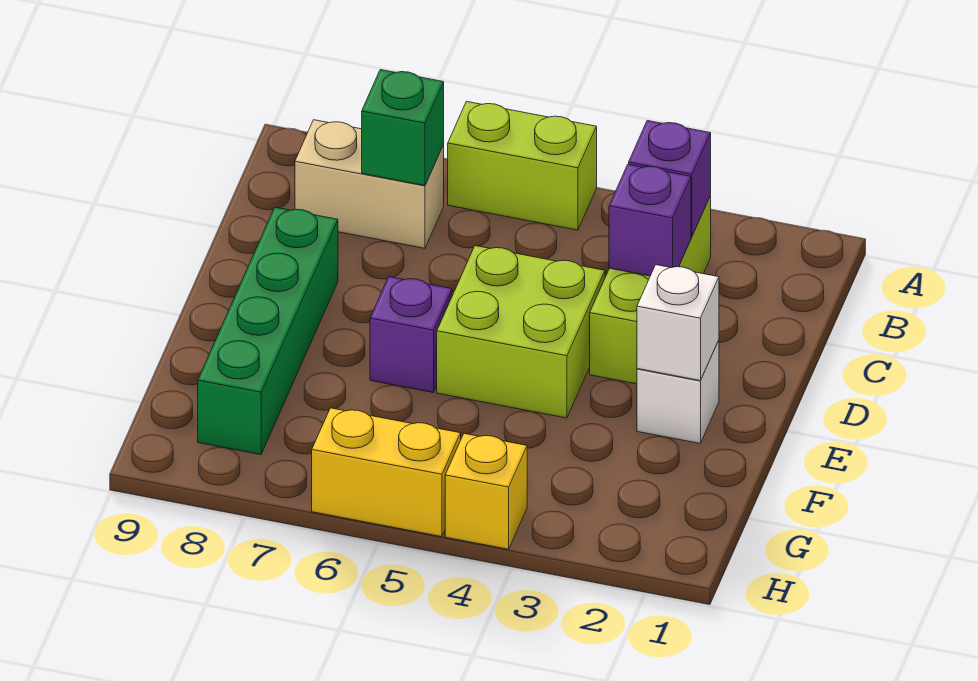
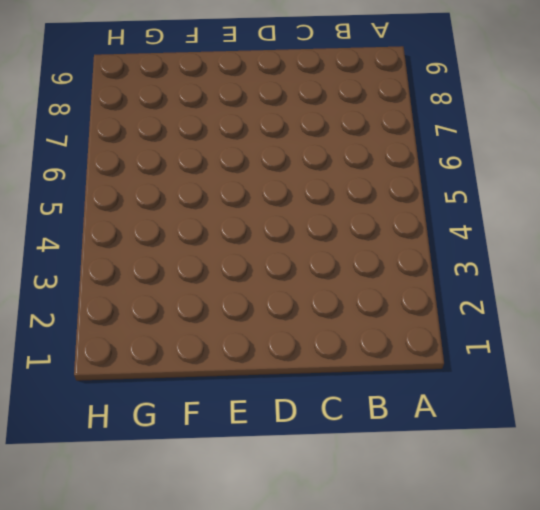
none -> lime brick A5:A6 level 1
none -> lime brick B3:D3 level 1
none -> tan brick B7:B8 level 1

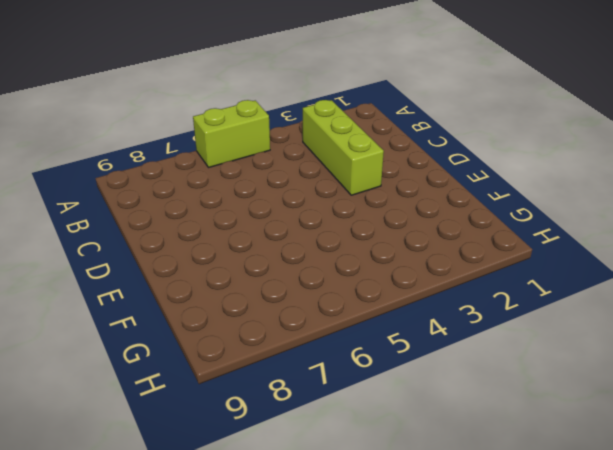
none -> tan brick B7:B8 level 1
none -> lime brick D4:E5 level 1
none -> green brick D8:G8 level 1

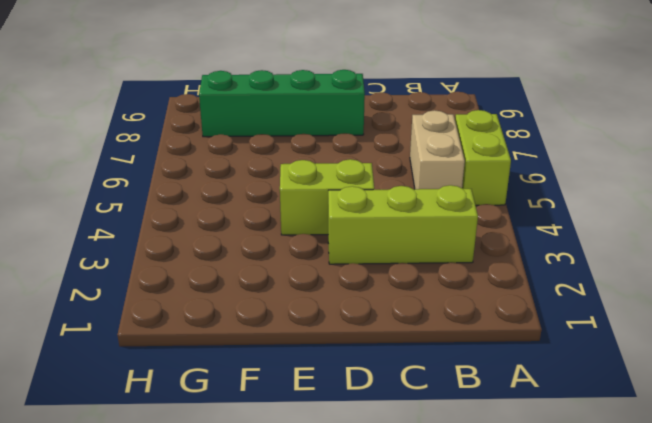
tan brick B5:B6 level 1 -> tan brick B7:B8 level 1
lime brick D4:E4 level 1 -> lime brick D4:E5 level 1
none -> white brick E2 level 1
none -> purple brick E6 level 1
none -> yellow brick H4 level 1

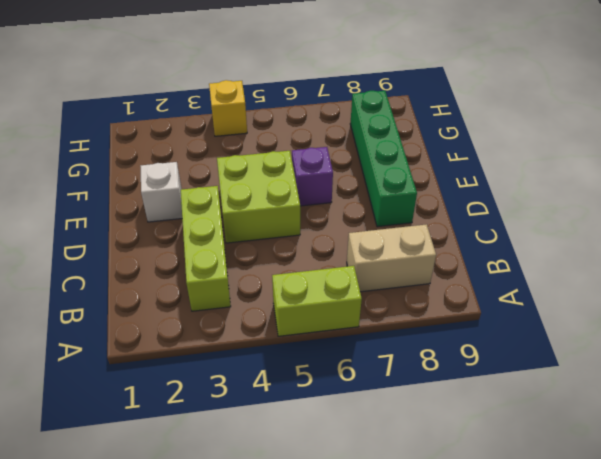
none -> yellow brick H5:H6 level 1
none -> purple brick B3 level 2
none -> green brick B7 level 2

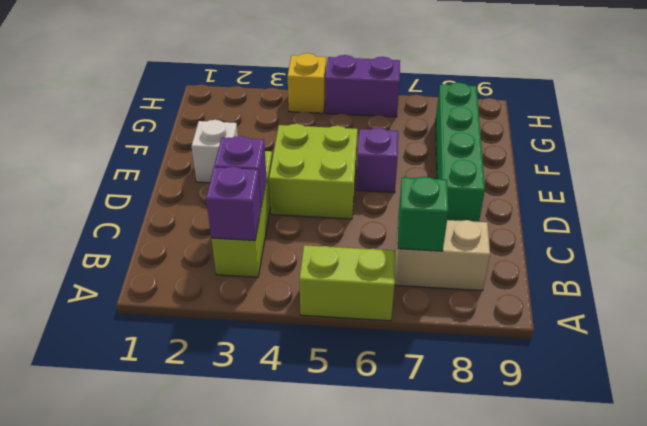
purple brick H5:H6 level 1 -> yellow brick H5:H6 level 1
none -> white brick E2 level 2

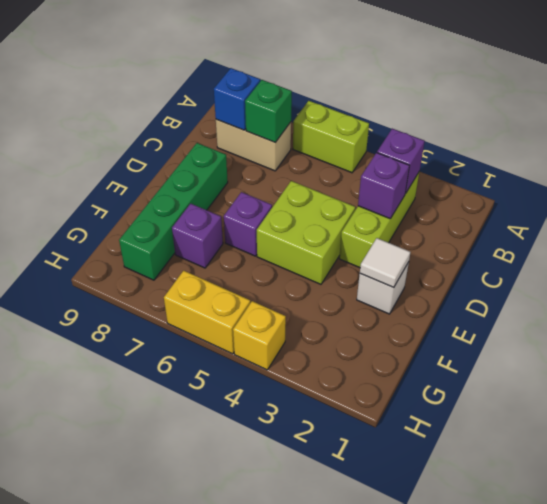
blue brick B8 level 2 -> none
white tile E2 level 2 -> white brick E2 level 2
purple brick F7 level 1 -> none

